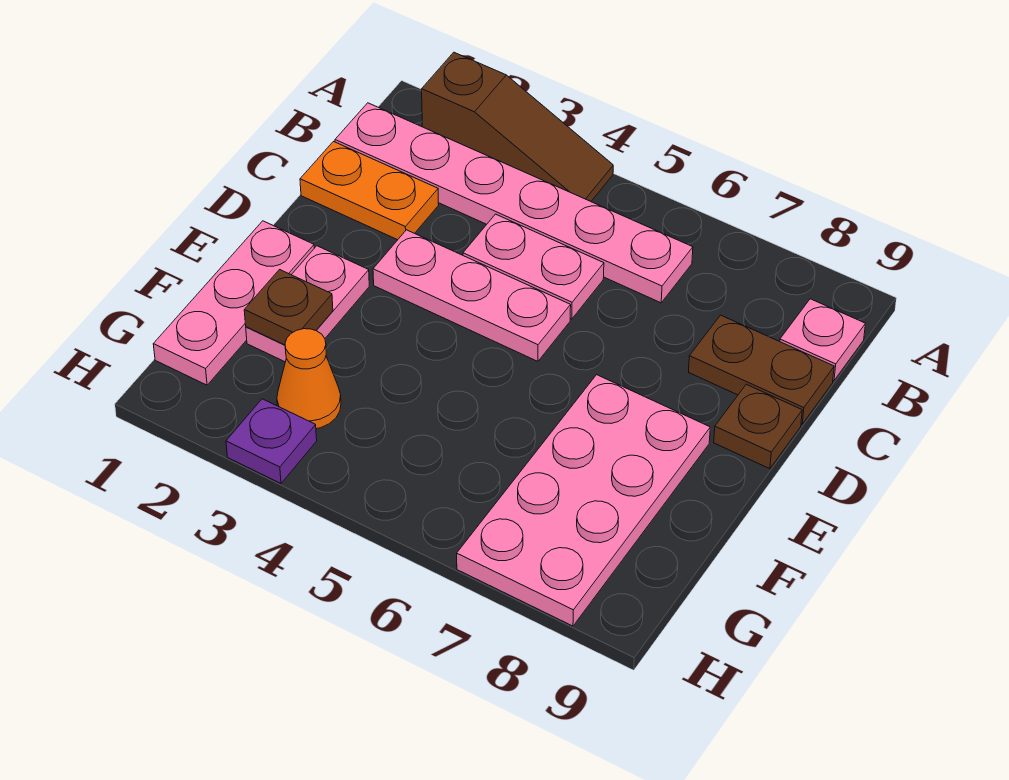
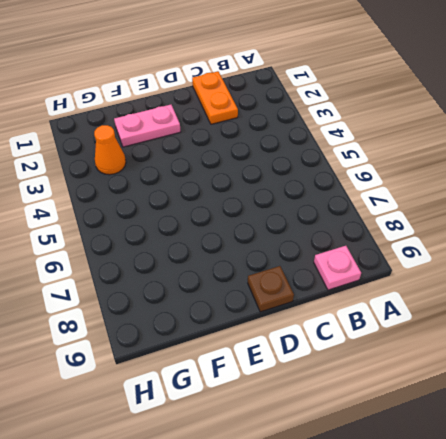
none -> brown slope A2:A4 level 1 top 2
none -> pink plate B1:B6 level 1
none -> pink plate C4:C5 level 1

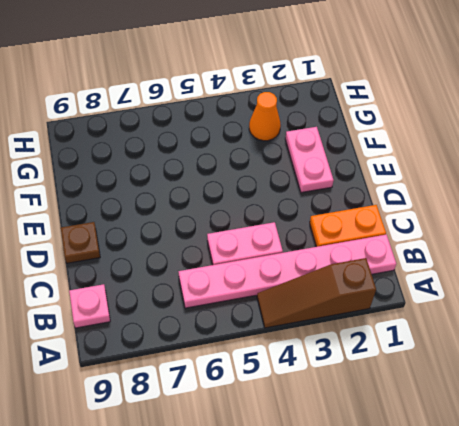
none -> brown plate C8:C9 level 1
none -> pink plate D3:D5 level 1
none -> pink plate E1:G1 level 1

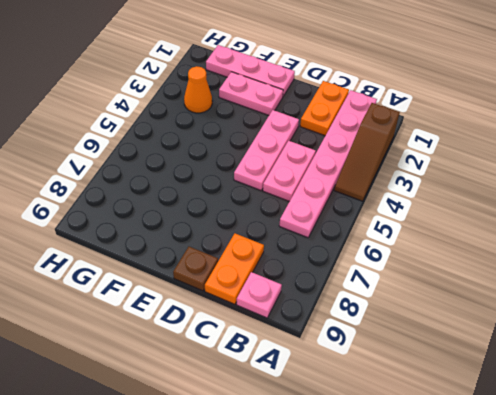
orange plate C8:C9 level 1 -> brown plate C8:C9 level 1
none -> pink plate E7:H8 level 1
none -> purple plate H3 level 1
none -> brown plate F2 level 2

